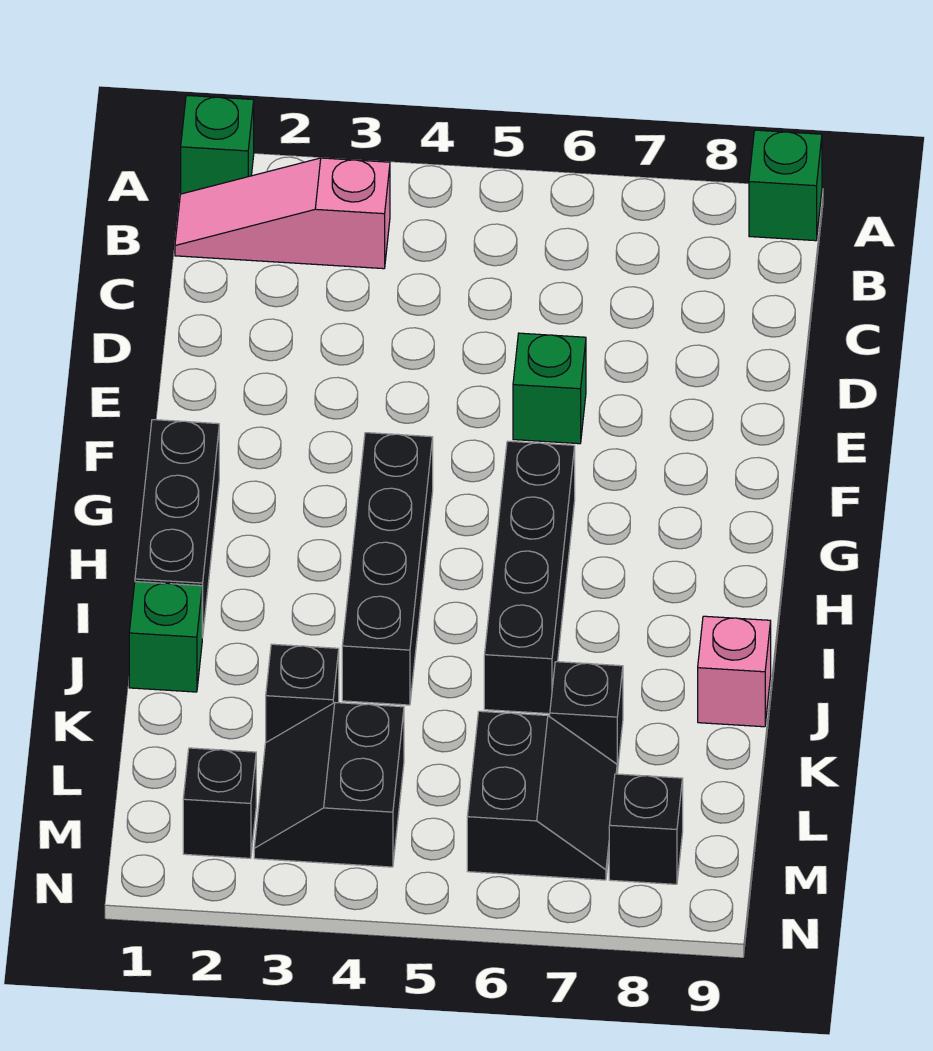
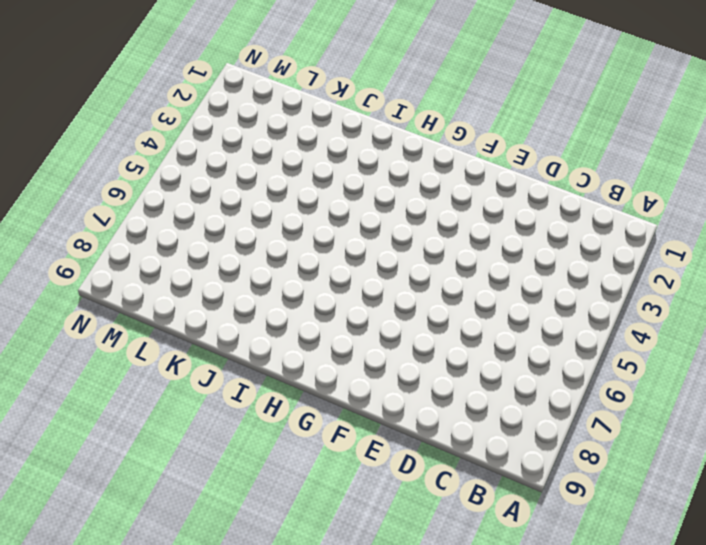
none -> green brick A1 level 1
none -> green brick A9 level 1
none -> pink slope B1:B3 level 1 top 3

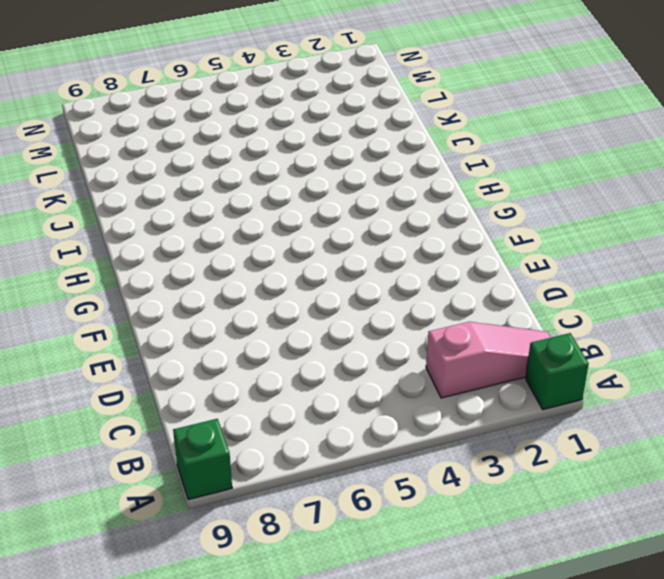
none -> green brick E6 level 1
none -> black brick G1:I1 level 1
none -> black brick G4:J4 level 1

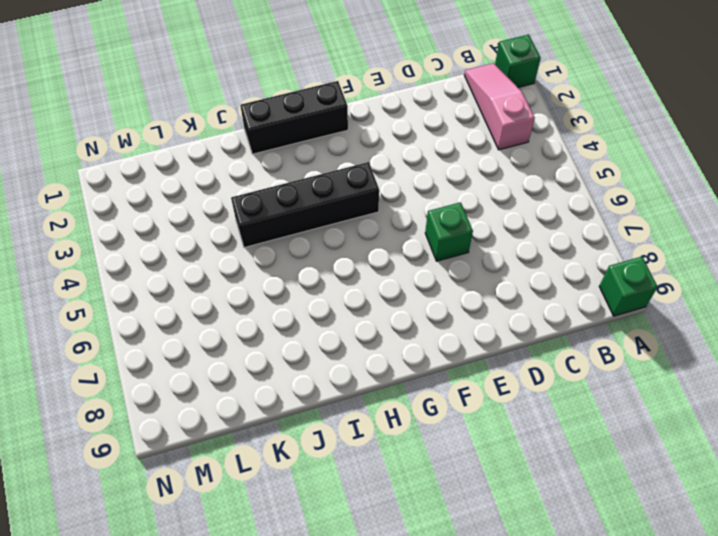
none -> black brick G6:J6 level 1
none -> green brick J1 level 1
none -> pink brick J9 level 1

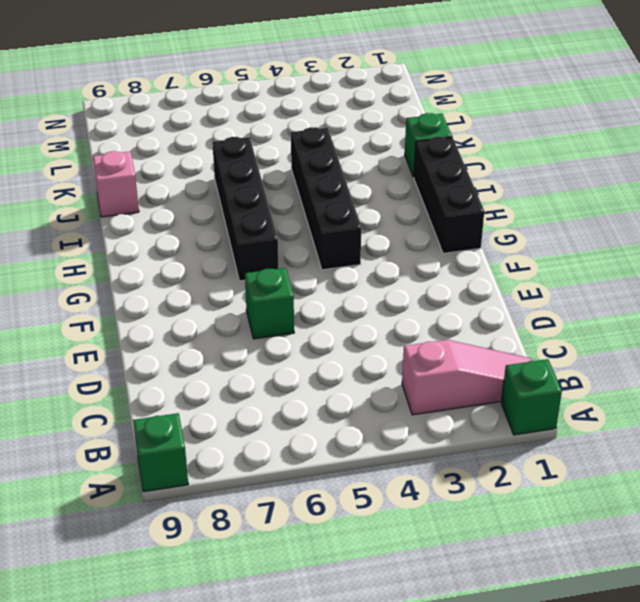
none -> black brick K3 level 1
none -> black brick K7 level 1
none -> black slope L3:M4 level 1 top 4

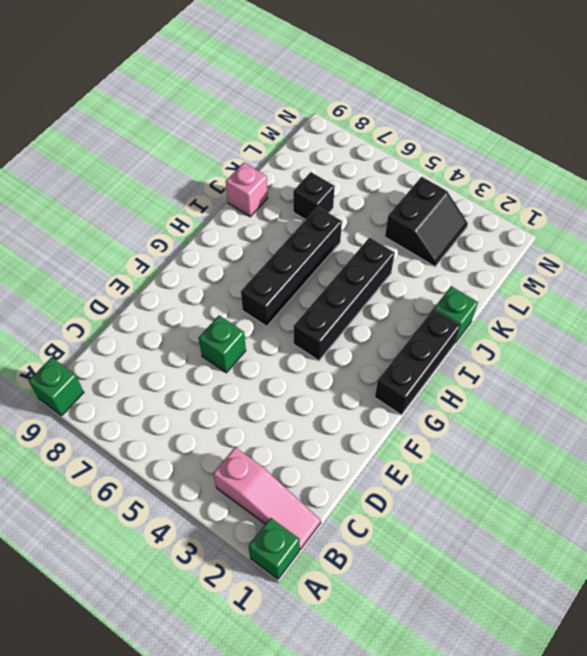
none -> black brick K3 level 1
none -> black slope L6:M7 level 1 top 6
none -> black brick M2 level 1

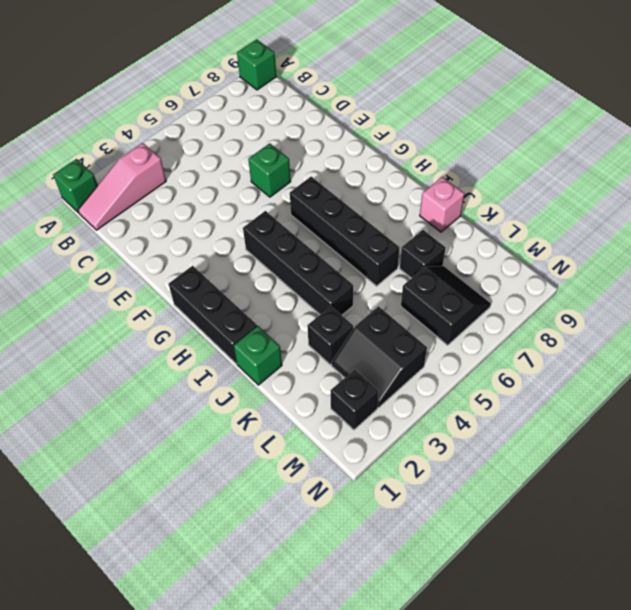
none -> black brick M8 level 1

